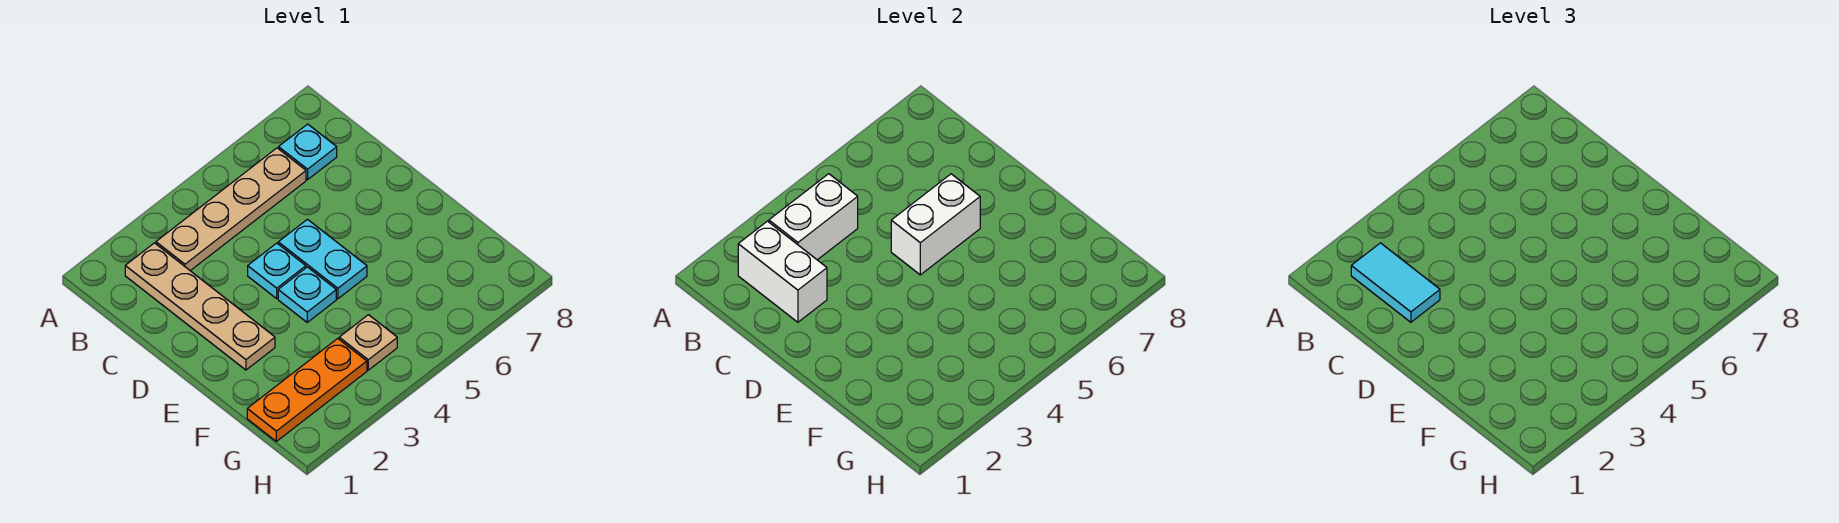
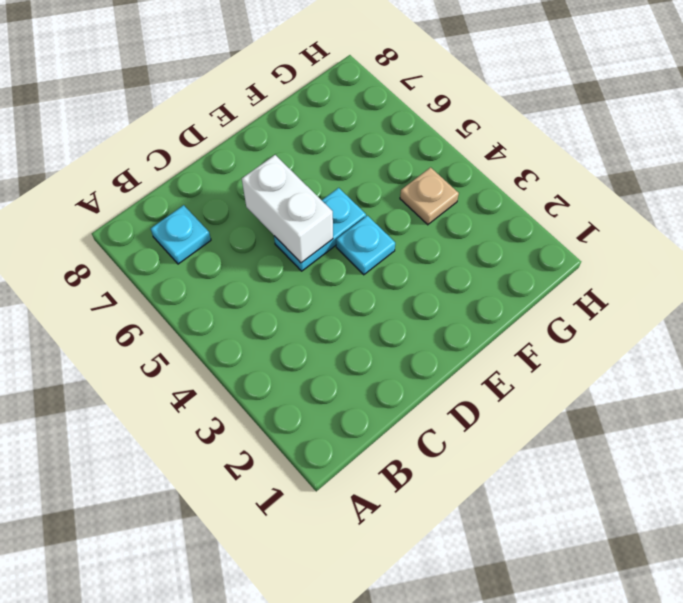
none -> tan plate B2:E2 level 1
none -> tan plate B3:B6 level 1
none -> cyan plate D4 level 1

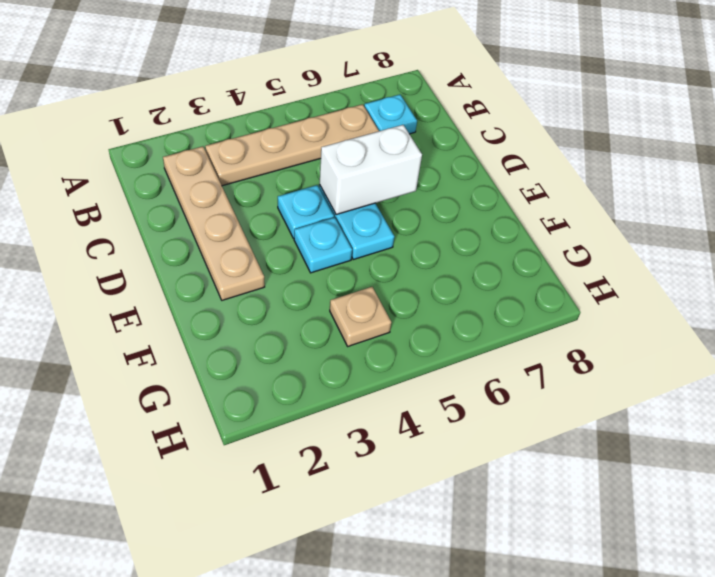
none -> orange plate G1:G3 level 1
none -> white brick B2:C2 level 2
none -> white brick B3:B4 level 2

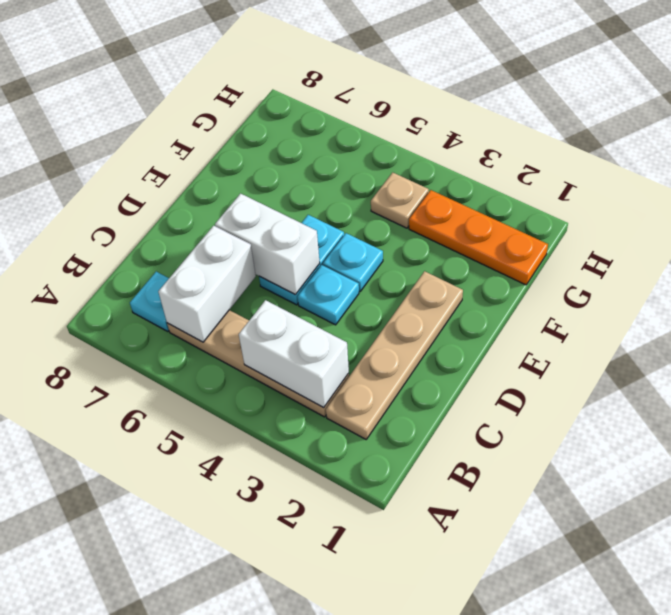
white brick B6:C6 level 2 -> white brick B2:C2 level 2
none -> cyan tile B2:C2 level 3

